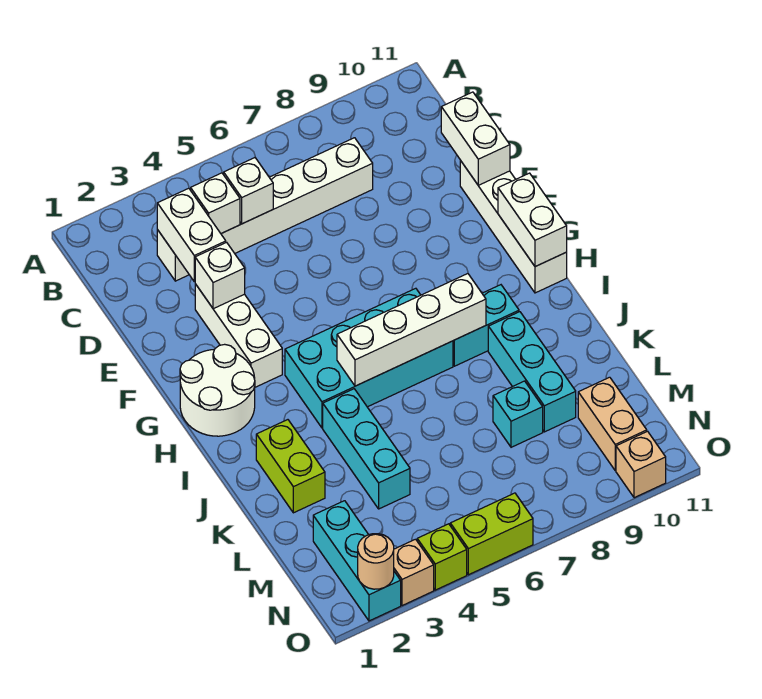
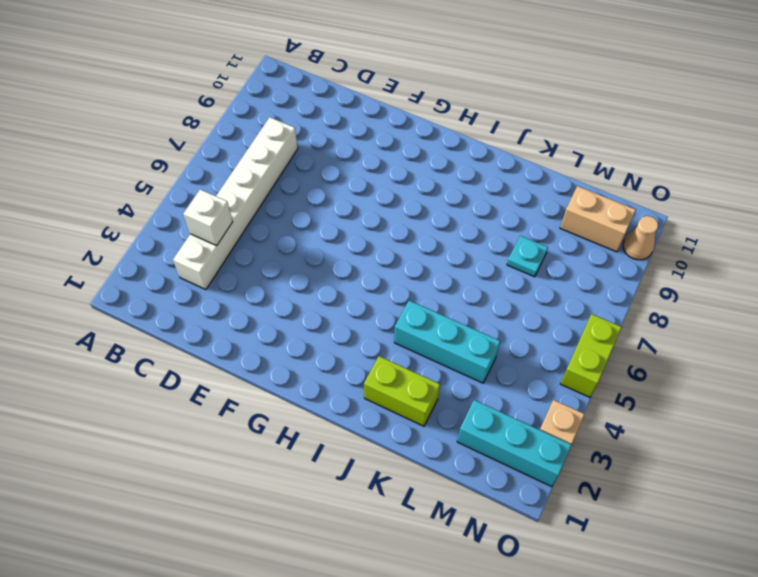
cyan plate L8 level 1 -> cyan brick L8 level 1
tan cone O10 level 1 -> tan brick O10 level 1
none -> white brick E3:G3 level 1
none -> white brick E11:H11 level 1
none -> white round brick G1:H2 level 1

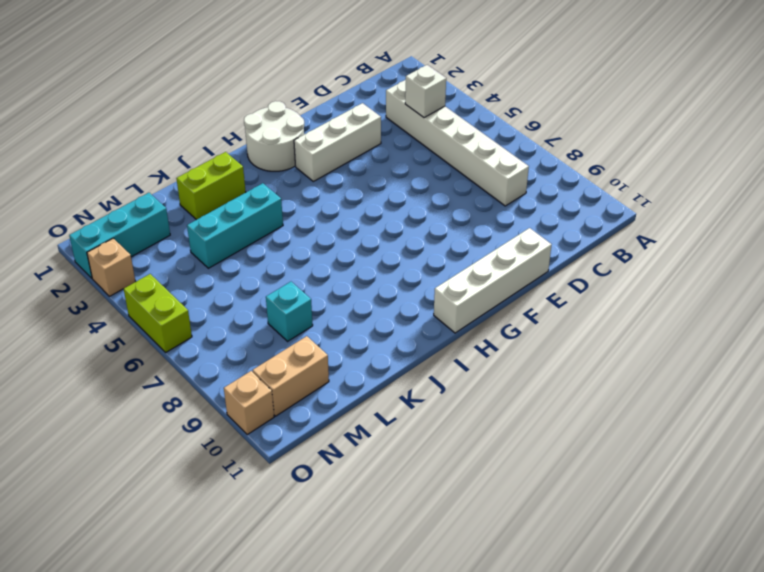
none -> cyan brick H4:I7 level 1
none -> cyan brick I8:I9 level 1
none -> cyan brick J9:L9 level 1

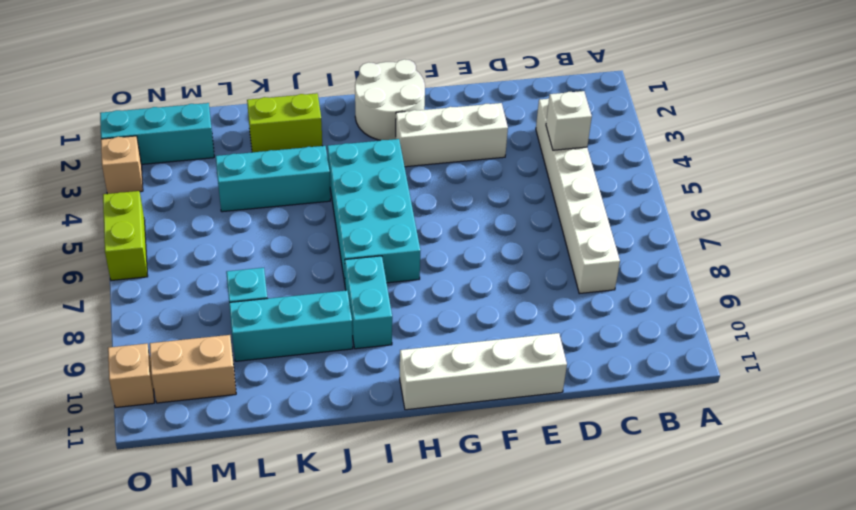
none -> lime brick O4 level 1
none -> white brick C3:D3 level 2
none -> white brick C5 level 2

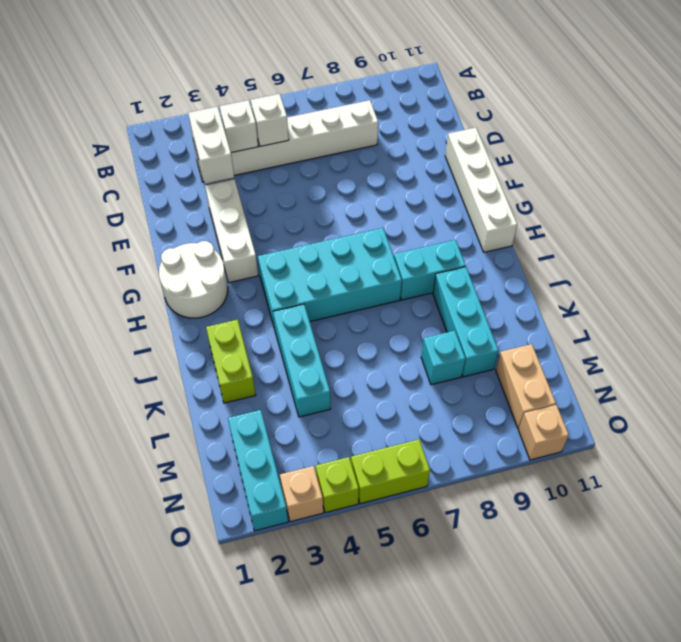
none -> white brick D11:E11 level 2
none -> white brick E3 level 2
none -> white brick G11:H11 level 2

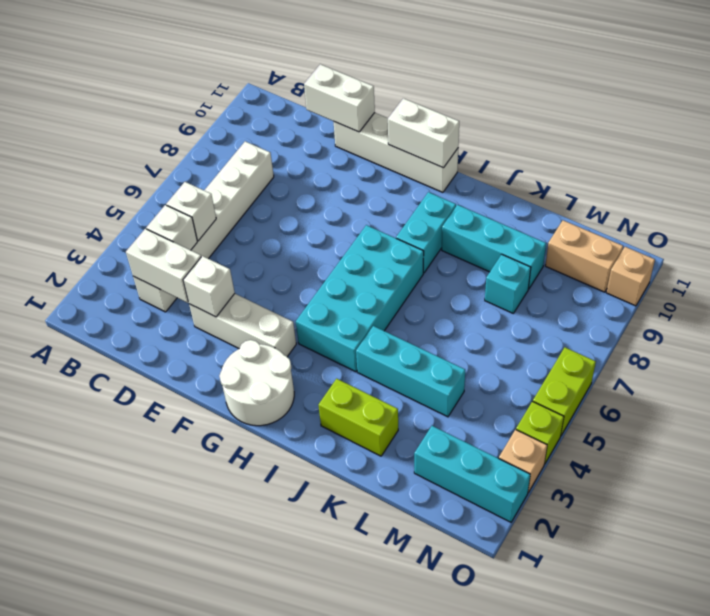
none -> white brick I5:I8 level 2
none -> tan round brick O2 level 2

